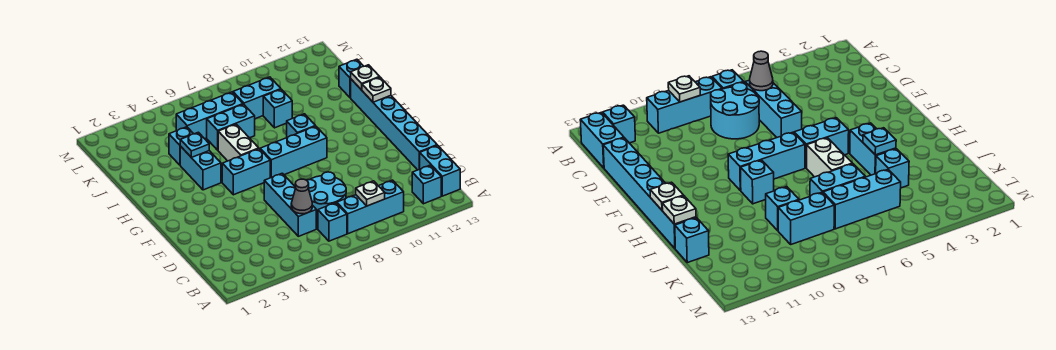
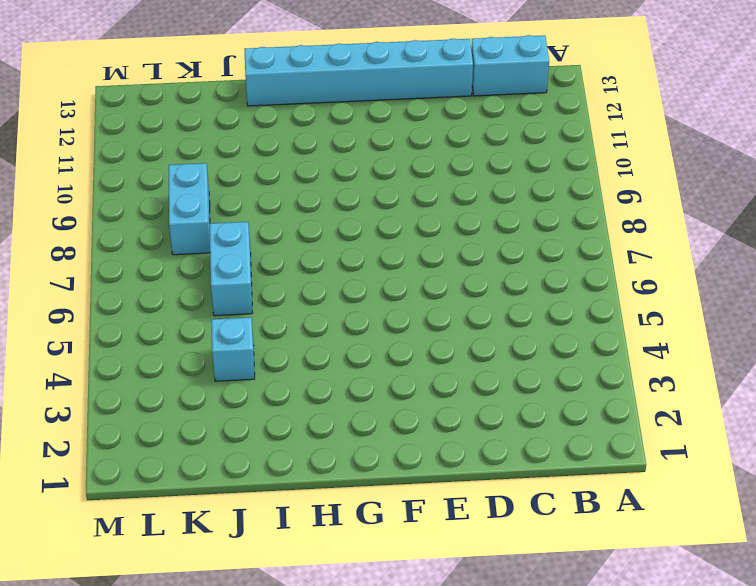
none -> cyan brick B7 level 1
none -> cyan brick B8:B10 level 1
none -> cyan brick B12 level 1

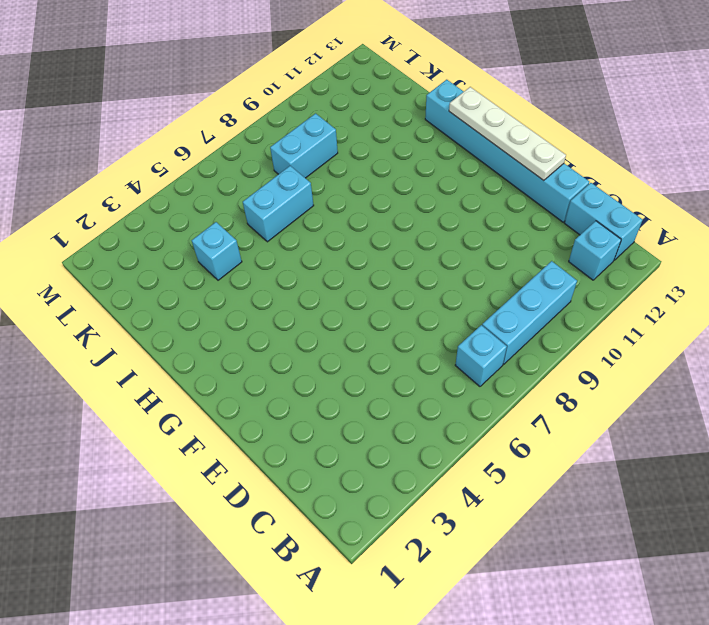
white plate E13:H13 level 2 -> white plate H13 level 2
none -> cyan brick C6:E6 level 1
none -> cyan round brick C7:D8 level 1
none -> cyan brick G5:G6 level 1

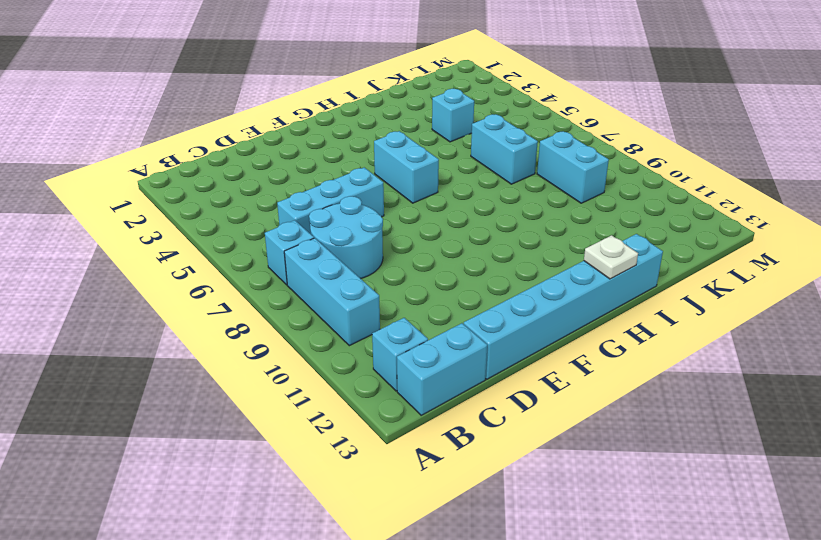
none -> cyan brick G7:G9 level 1
none -> cyan brick H4:I4 level 1
none -> white brick H6:I6 level 1

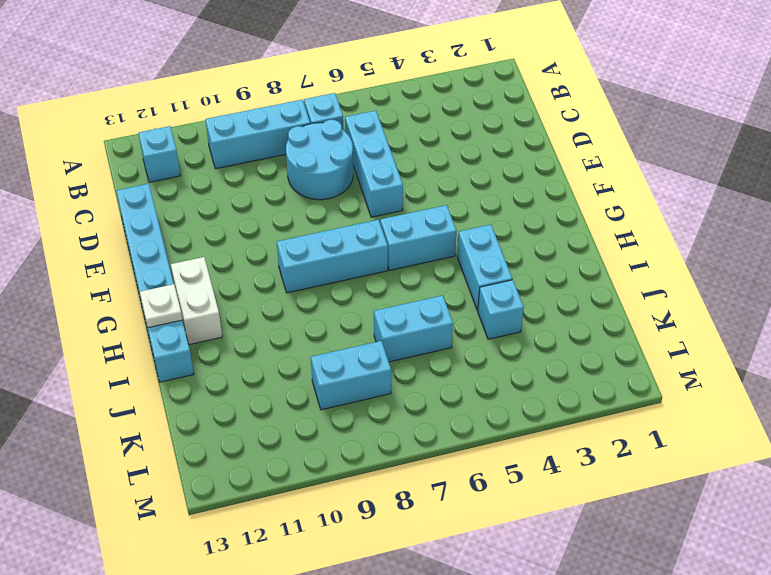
white brick G12:H12 level 1 -> white brick H6:I6 level 1
none -> cyan brick B13:C13 level 1
none -> cyan brick H9 level 1
none -> cyan brick J9 level 1

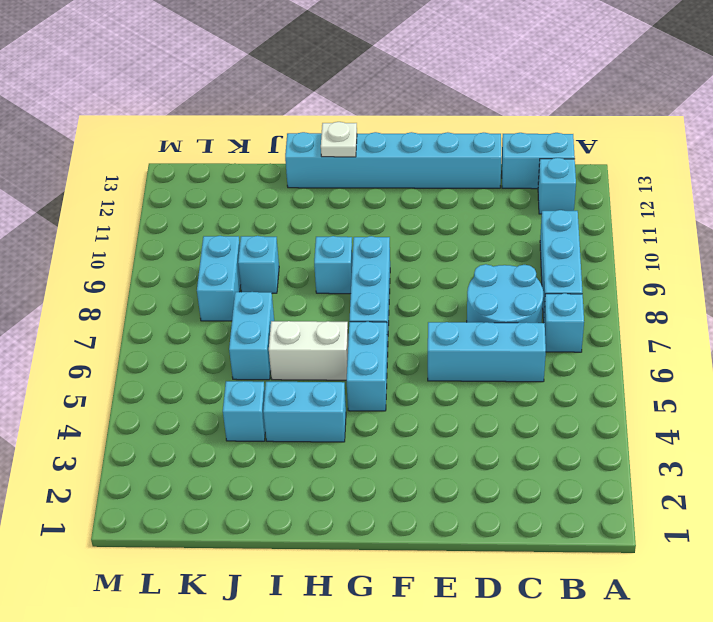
none -> cyan brick J13 level 1
none -> cyan brick K5:K7 level 1
none -> white plate B9 level 2

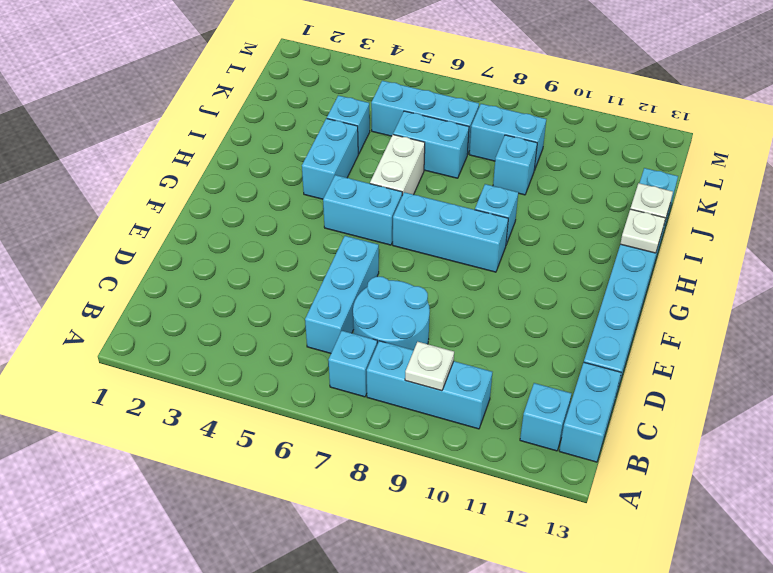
none -> grey cone C6 level 2
none -> cyan plate I4 level 2

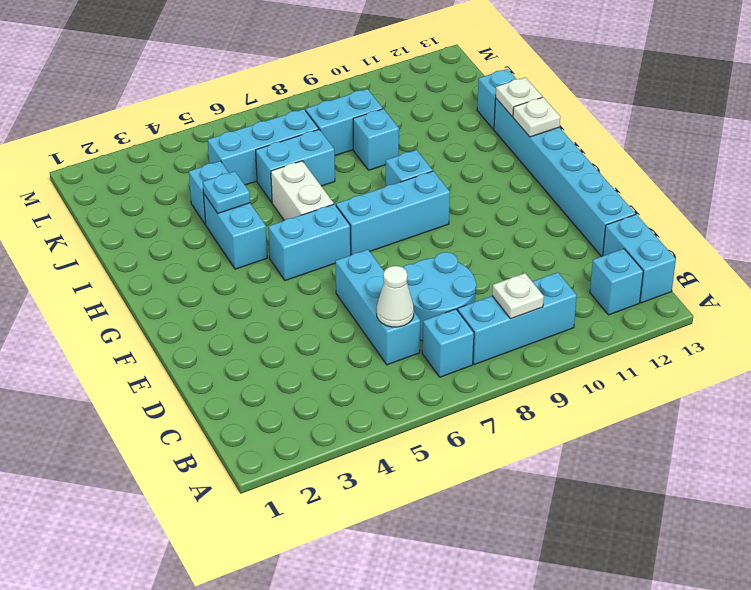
white cone C6 level 2 -> grey cone C6 level 2

